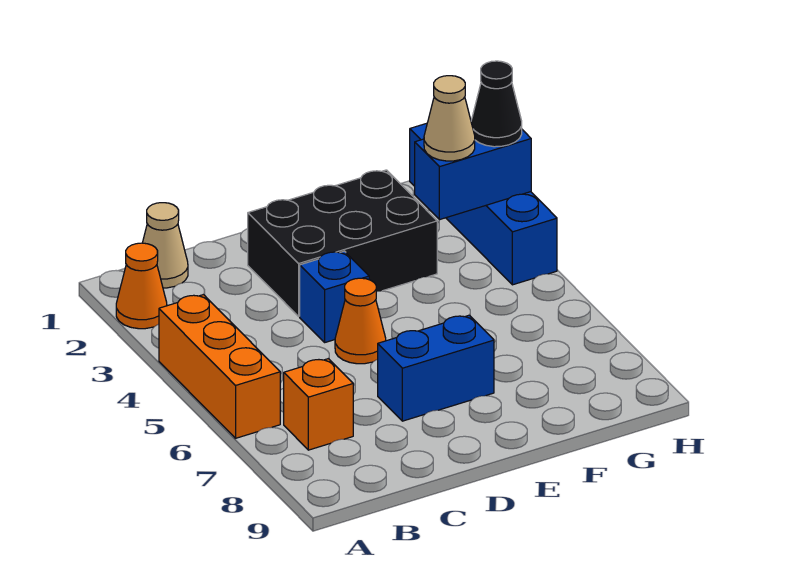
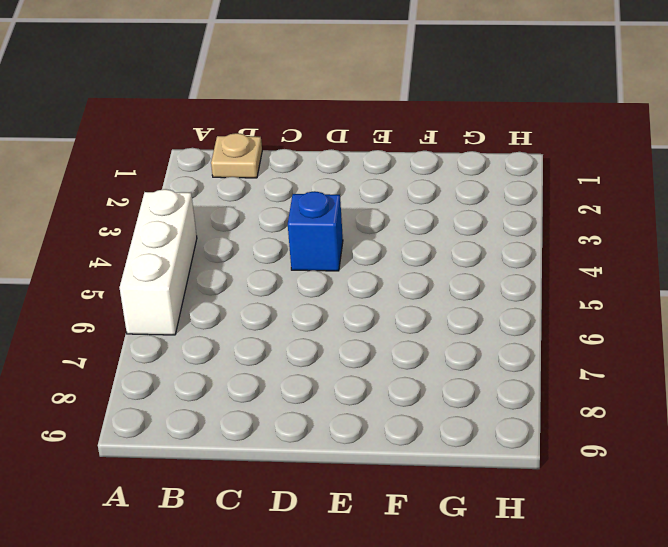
white brick A4:A6 level 1 -> orange brick A4:A6 level 1
tan plate B1 level 1 -> tan cone B1 level 1
none -> orange cone A2 level 1
none -> orange brick B7 level 1
none -> black brick D2:F3 level 1

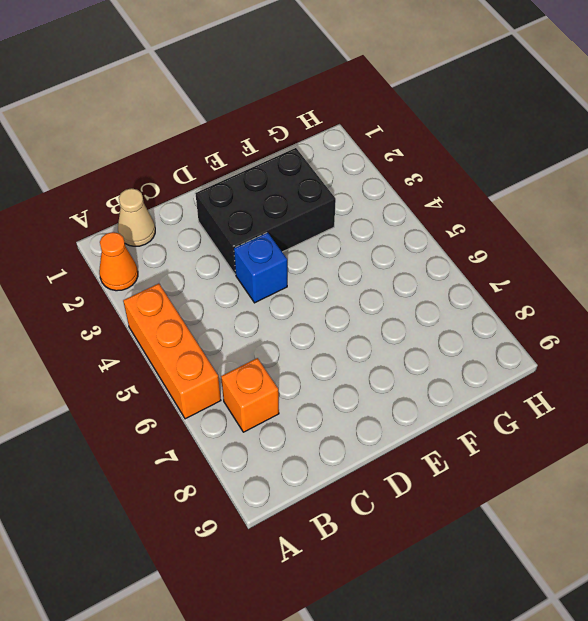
none -> orange cone D5 level 1
none -> blue brick D7:E7 level 1
none -> blue brick H1:H4 level 1

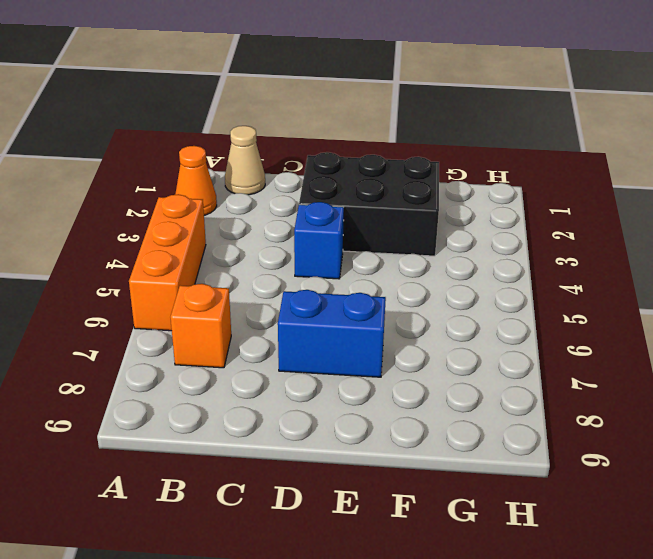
none -> orange cone D5 level 1
none -> blue brick H1:H4 level 1
none -> blue brick G3:H3 level 2

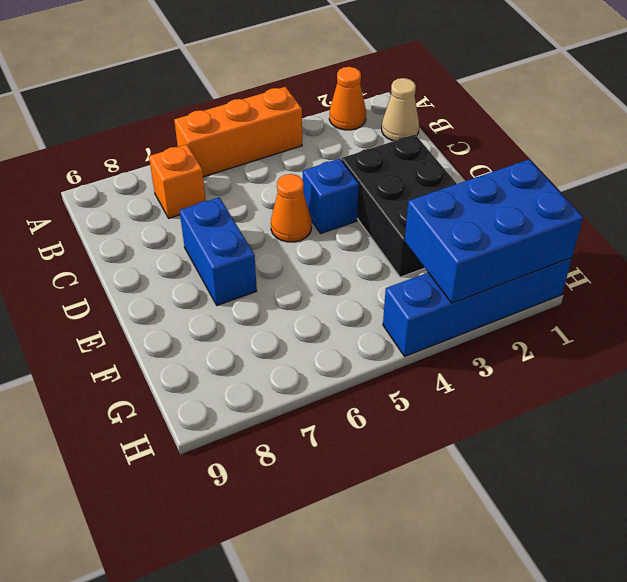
blue brick G1:H3 level 2 -> blue brick G3:H3 level 2
none -> tan cone G3 level 3
none -> black cone H3 level 3

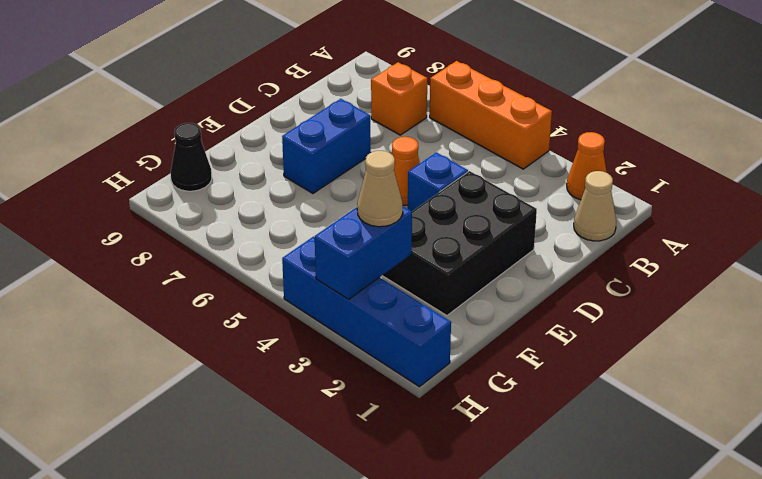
black cone G9 level 1 -> black cone H3 level 3

